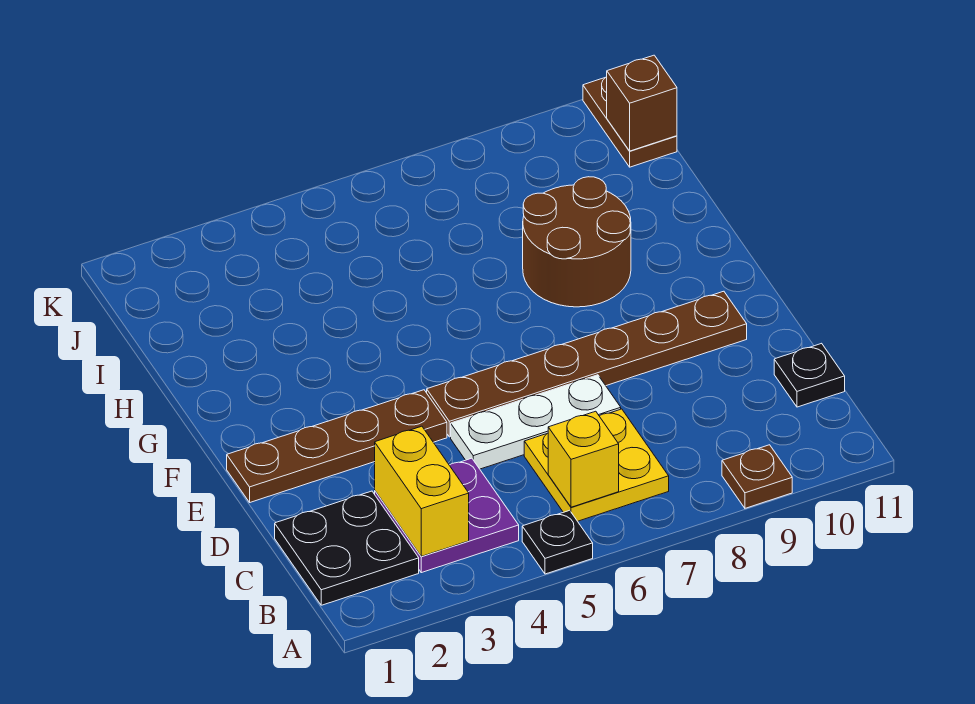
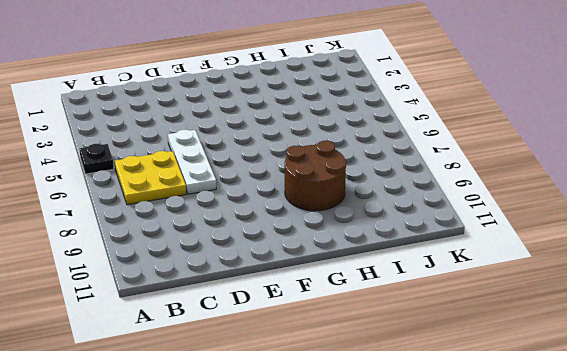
none -> brown plate A9 level 1
none -> black plate B1:C2 level 1
none -> purple plate B3:C4 level 1

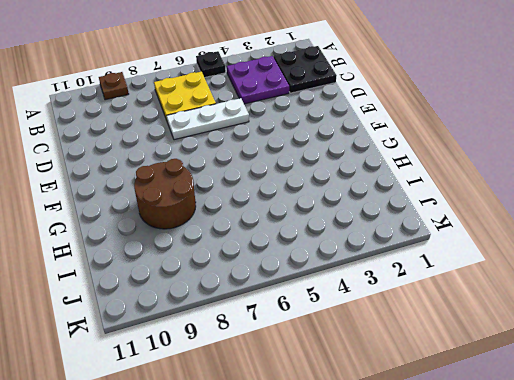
none -> black plate C11 level 1
none -> brown plate E1:E4 level 1
none -> brown plate E5:E10 level 1

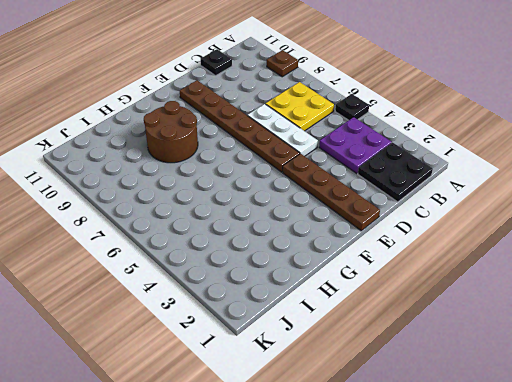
none -> brown plate J11:K11 level 1
none -> yellow brick B3:C3 level 2
none -> yellow brick B6 level 2

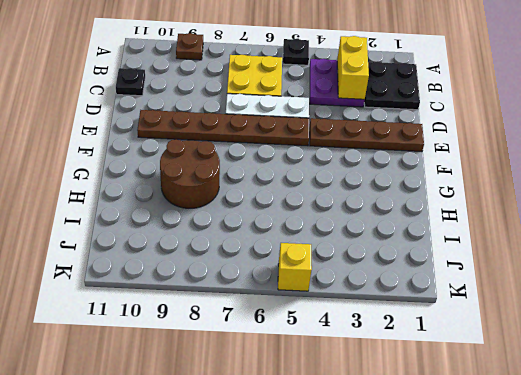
yellow brick K5 level 1 -> yellow brick B6 level 2
none -> brown plate J11:K11 level 1
none -> brown brick J11 level 2

